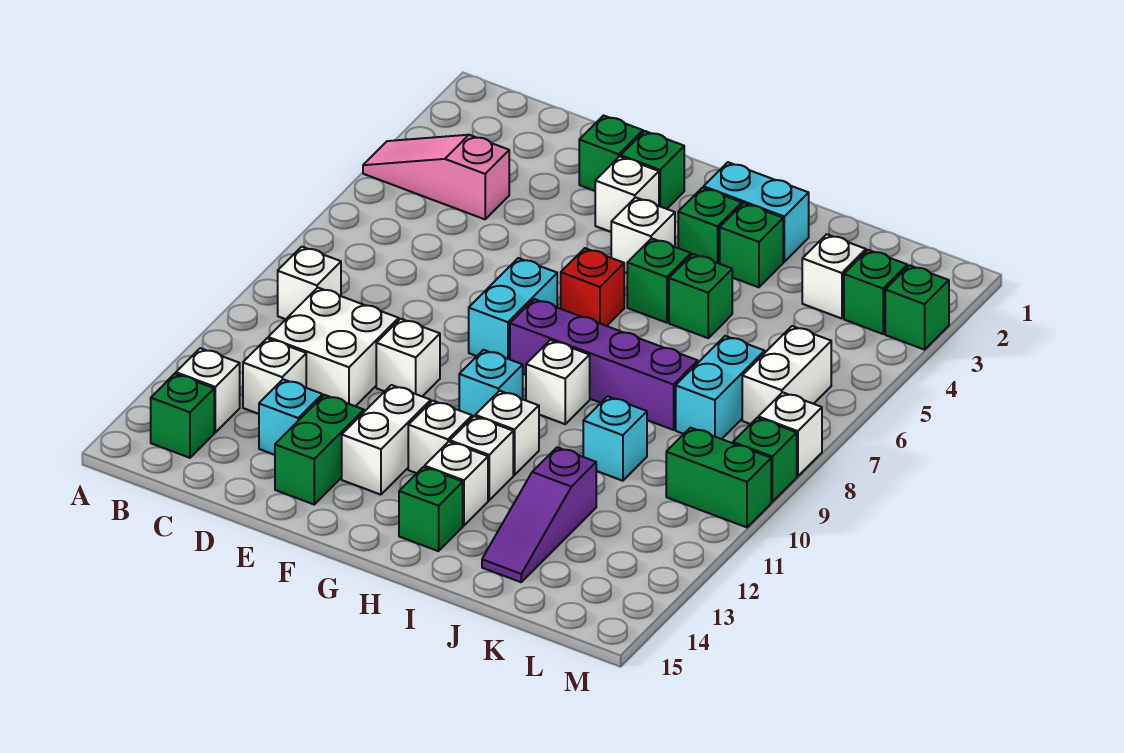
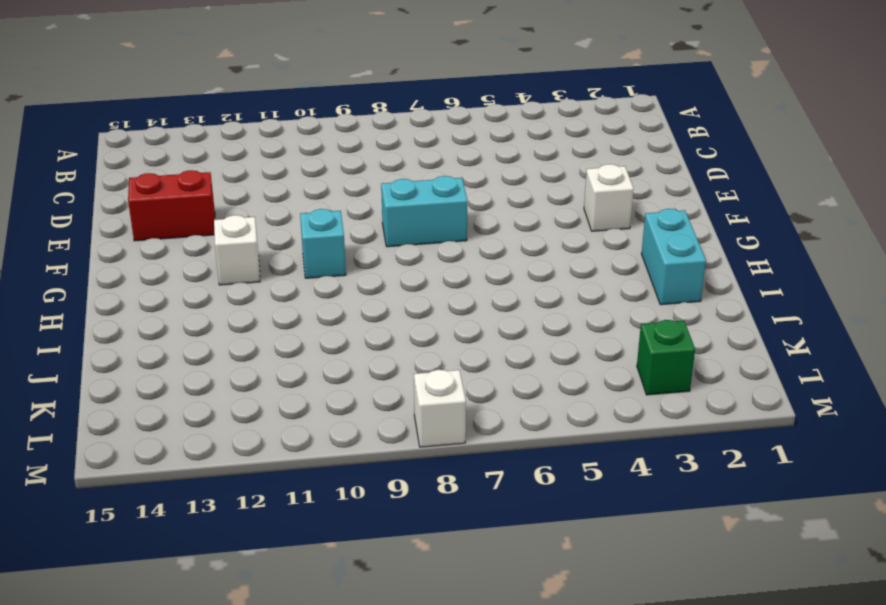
red brick E13:E14 level 1 -> green brick E13:E14 level 1
none -> pink slope A4:C4 level 1 top C
none -> white brick B9 level 1
none -> white brick B13 level 1
none -> green brick B14 level 1

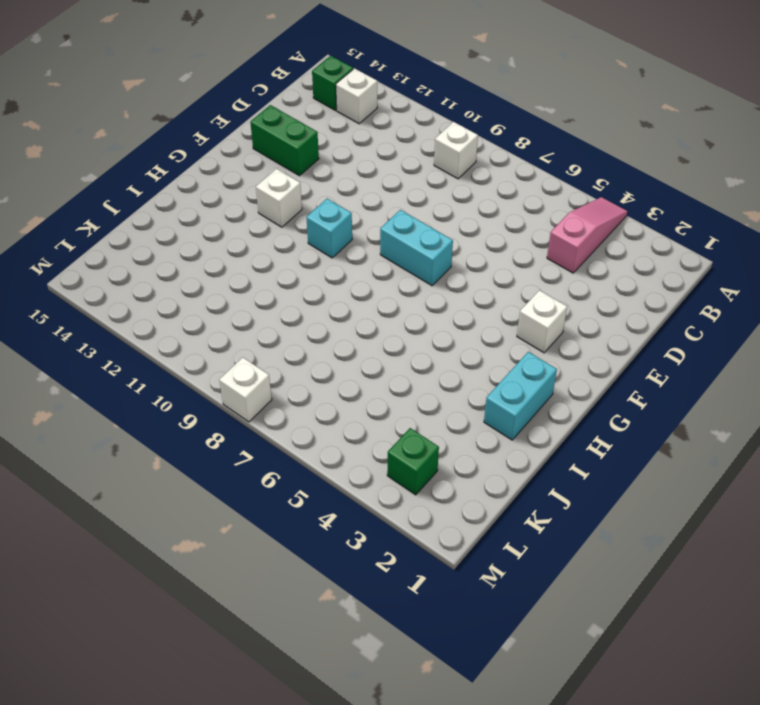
none -> white brick C10:D11 level 1
none -> white brick C12 level 1
none -> cyan brick D13 level 1
none -> green brick E2 level 1

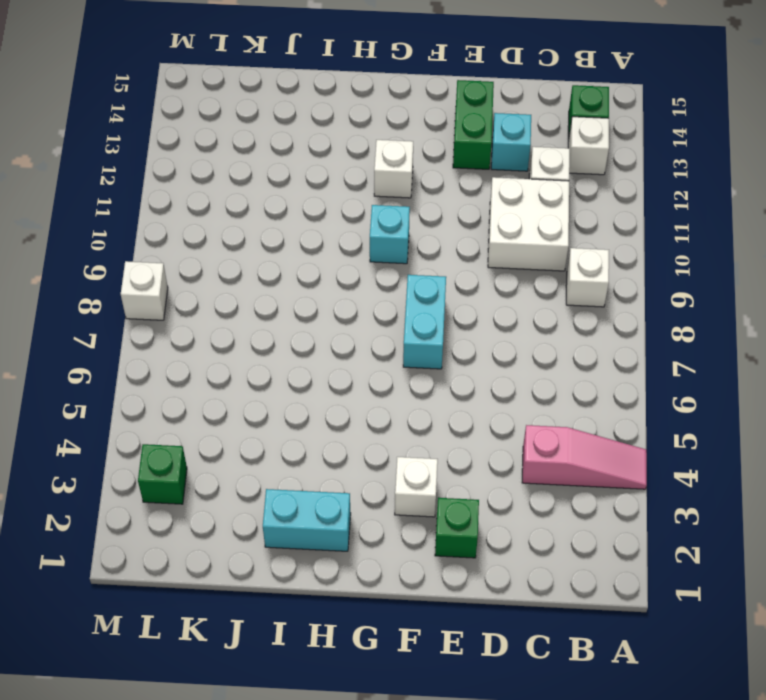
none -> white brick E10 level 1
none -> green brick F2 level 1
none -> white brick F12:F13 level 1
none -> white brick G4 level 1

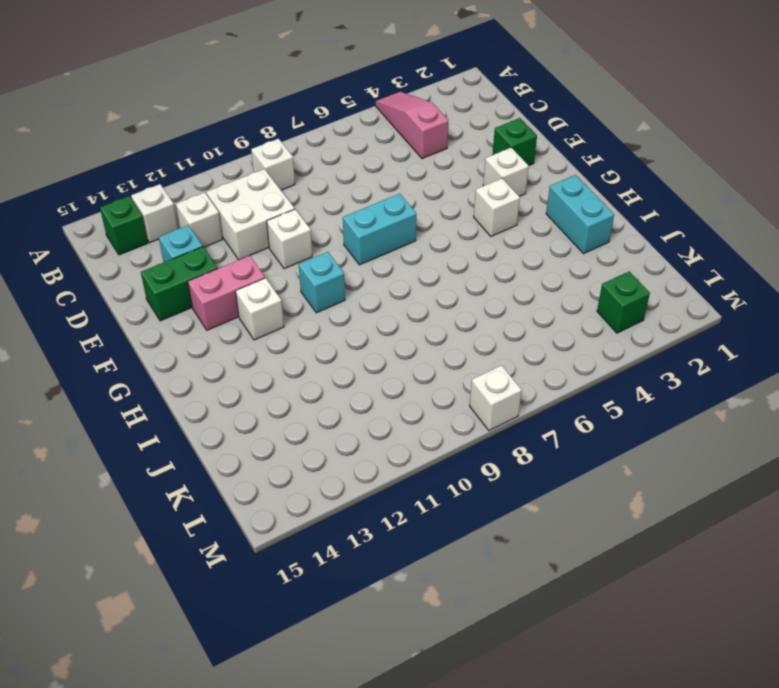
pink brick F12:F13 level 1 -> white brick F12:F13 level 1
none -> green brick F2 level 1
none -> red brick G6 level 1
none -> purple brick G8:J8 level 1
none -> green brick H3 level 1

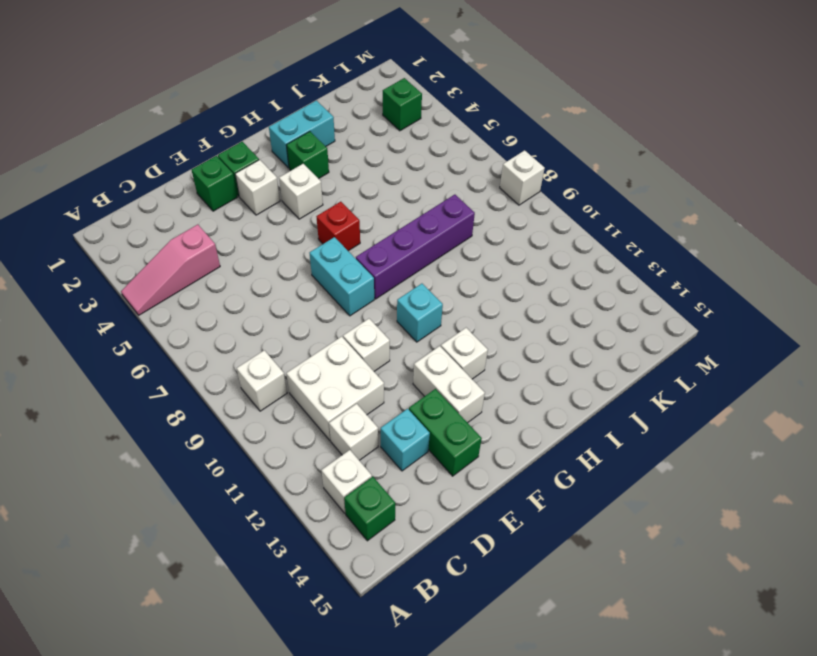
none -> green brick H5 level 1
none -> white brick H9 level 1
none -> white brick H11 level 1
none -> white brick H12 level 1

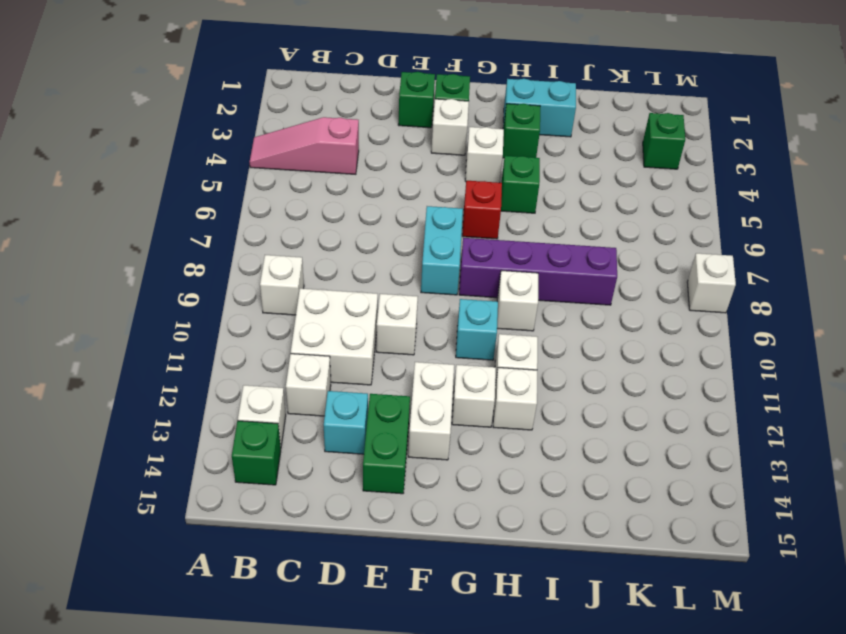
none -> white brick H13 level 1
none -> green brick H14 level 1
none -> green brick I3 level 1
none -> green brick I5 level 1

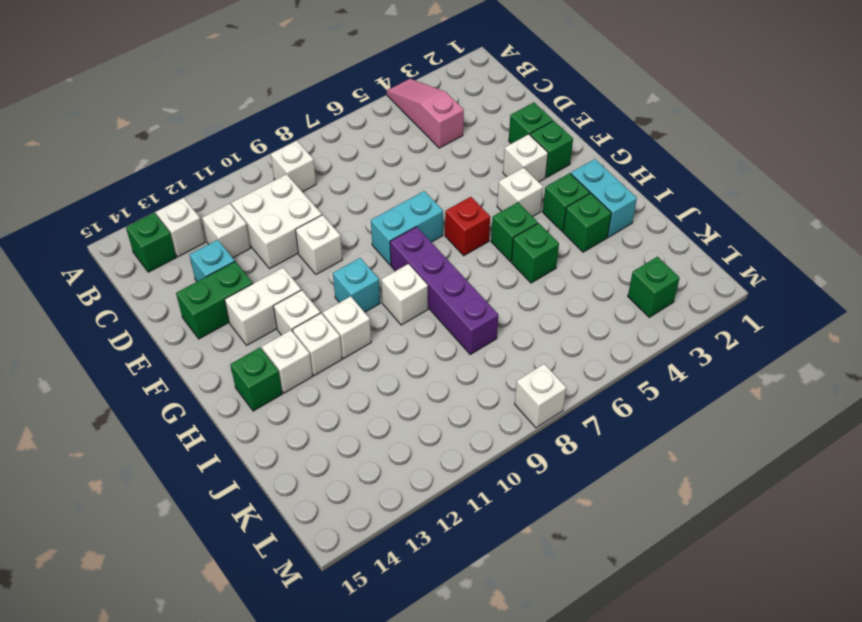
none -> cyan brick J10 level 1
none -> purple slope J12:J14 level 1 top 12
none -> white brick K3 level 1
none -> cyan brick K7:K8 level 1

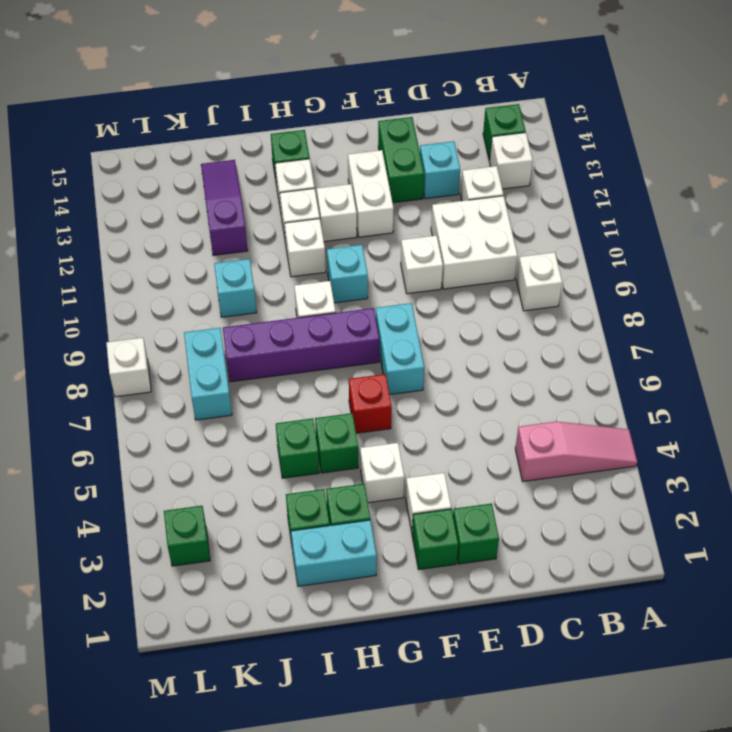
none -> white brick K3 level 1
none -> white brick L6:L7 level 1
none -> green brick L10:M10 level 1
none -> green brick M3 level 1

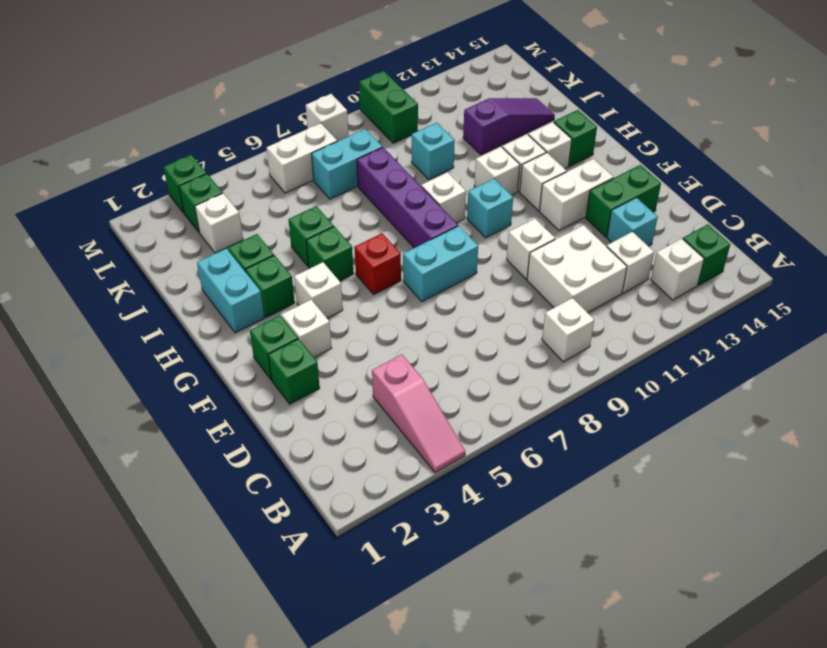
none -> green brick M9 level 1

